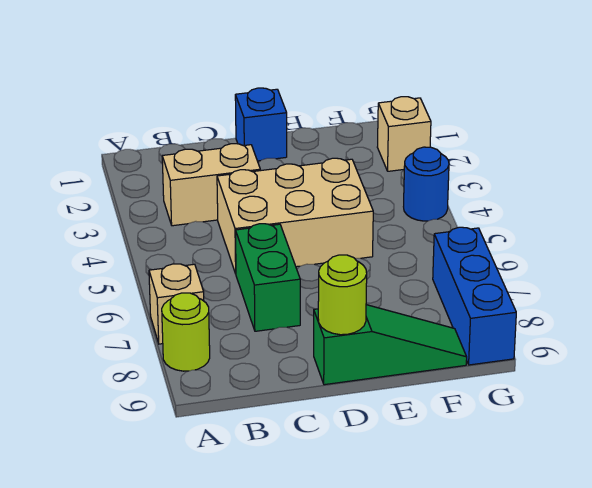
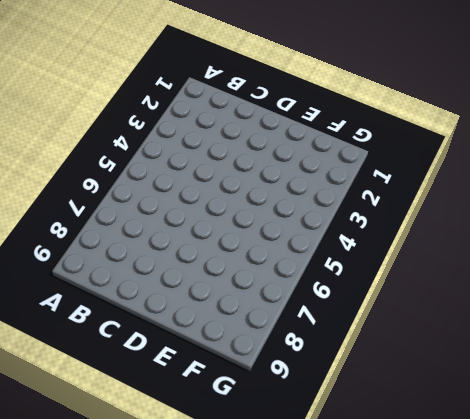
none -> tan brick A7 level 1
none -> lime round brick A8 level 1

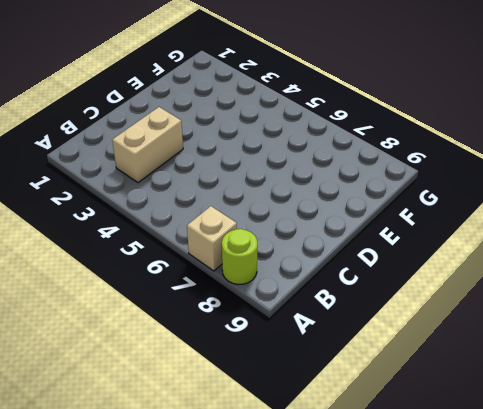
none -> tan brick C4:E5 level 1
none -> green brick C6:C7 level 1

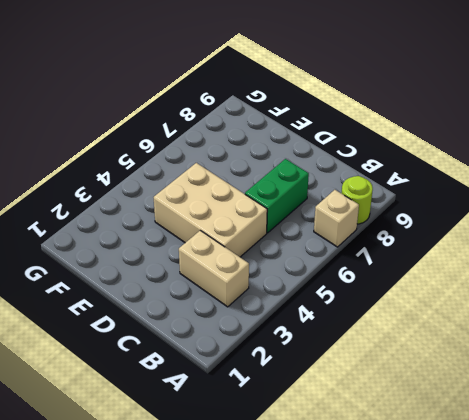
none -> blue brick D1 level 1
none -> green slope D9:F9 level 1 top D

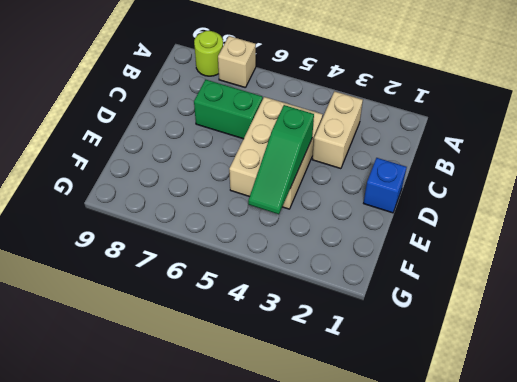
green slope D4:F4 level 2 top D -> green slope D9:F9 level 1 top D
none -> tan brick G2 level 1
none -> blue round brick G4 level 1

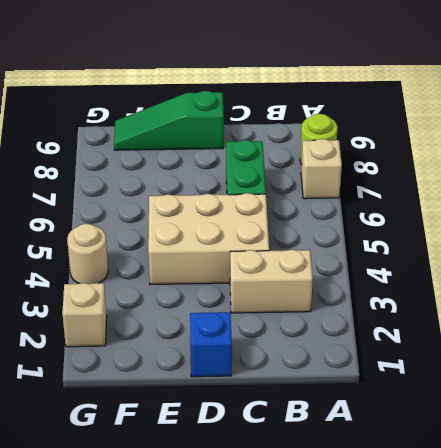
tan round brick G4 level 1 -> blue round brick G4 level 1
none -> blue brick G7:G9 level 1
none -> lime round brick D9 level 2

